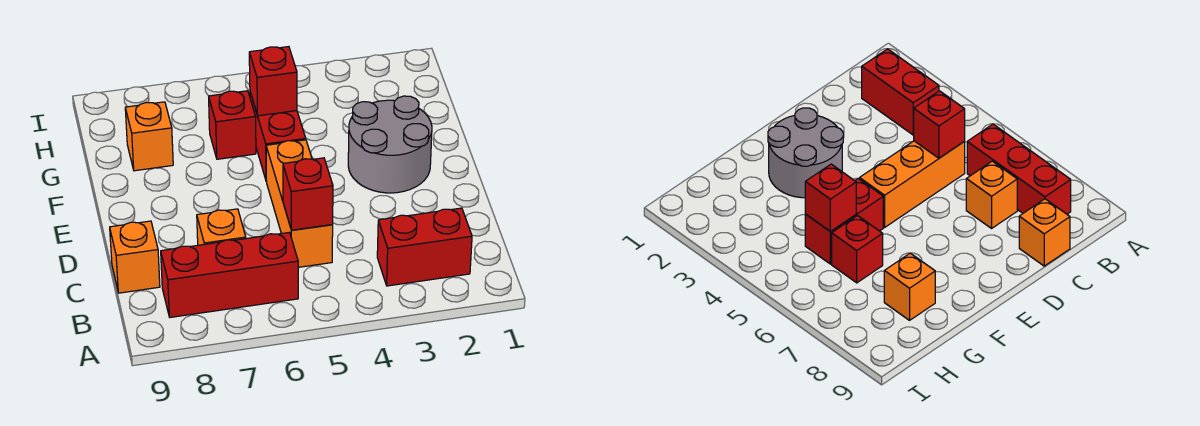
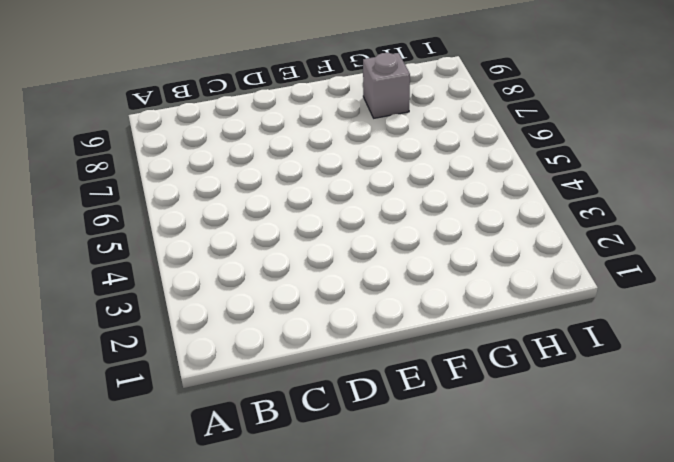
grey brick G8 level 1 -> orange brick G8 level 1
none -> red brick B2:B3 level 1
none -> red brick B6:B8 level 1

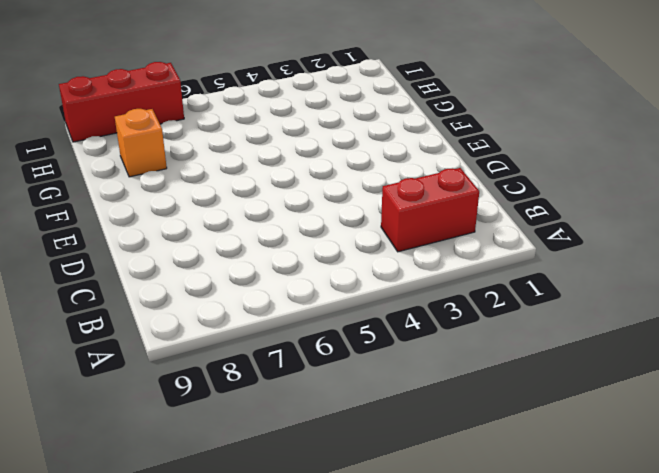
red brick I7:I9 level 1 -> red brick B6:B8 level 1
none -> orange brick C5:E5 level 1
none -> orange brick C7 level 1

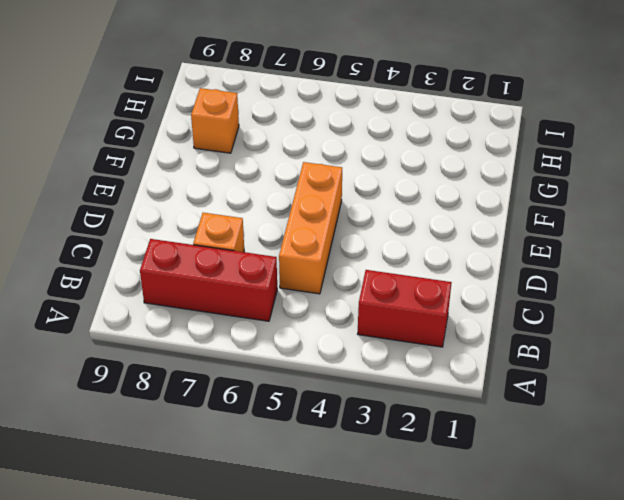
none -> orange brick C9 level 1
none -> grey round brick E2:F3 level 1

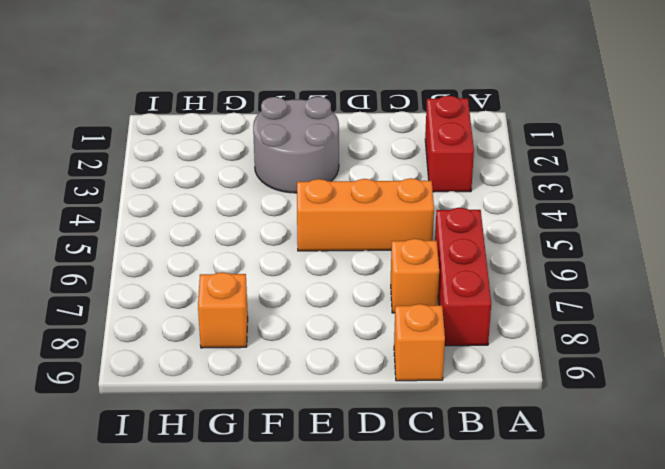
none -> red brick F5:G5 level 1
none -> red brick G6 level 1

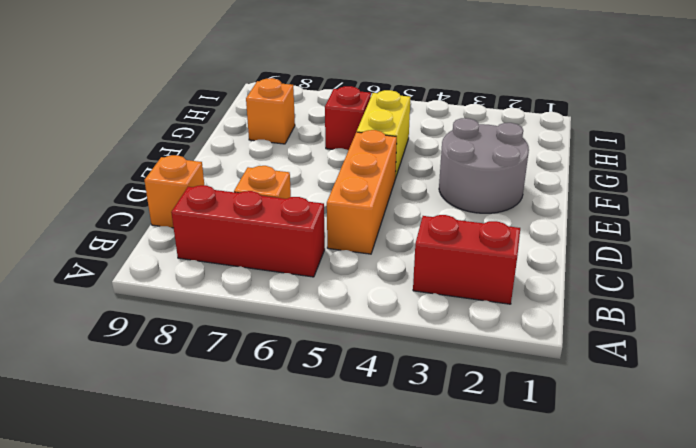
yellow brick F5:G5 level 1 -> red brick F5:G5 level 1
none -> red brick C5 level 2
none -> red brick G5 level 2

